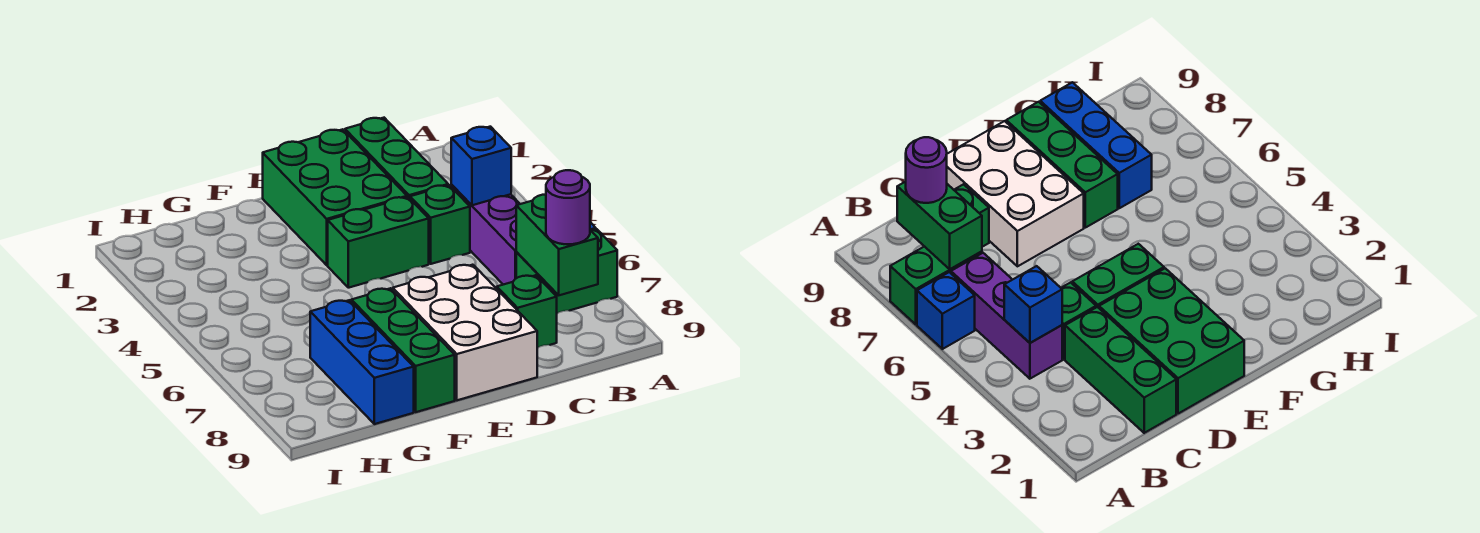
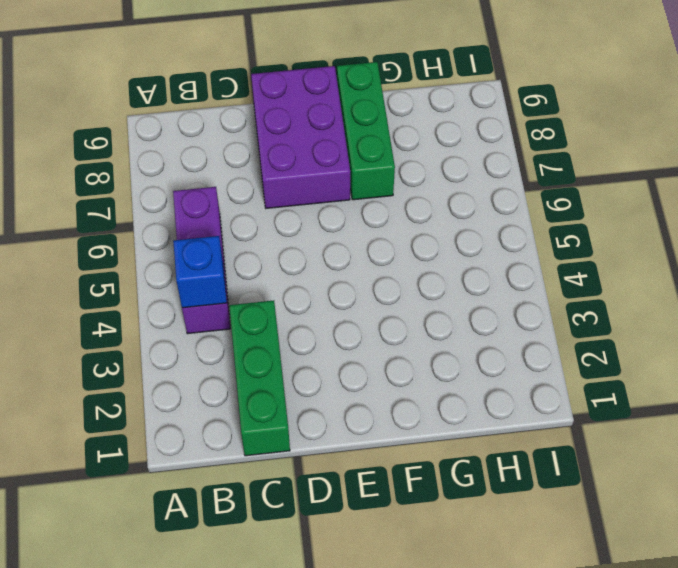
purple brick D7:E9 level 1 -> white brick D7:E9 level 1
none -> blue brick A6 level 1
none -> green brick A7:B7 level 1
none -> green brick C4 level 1

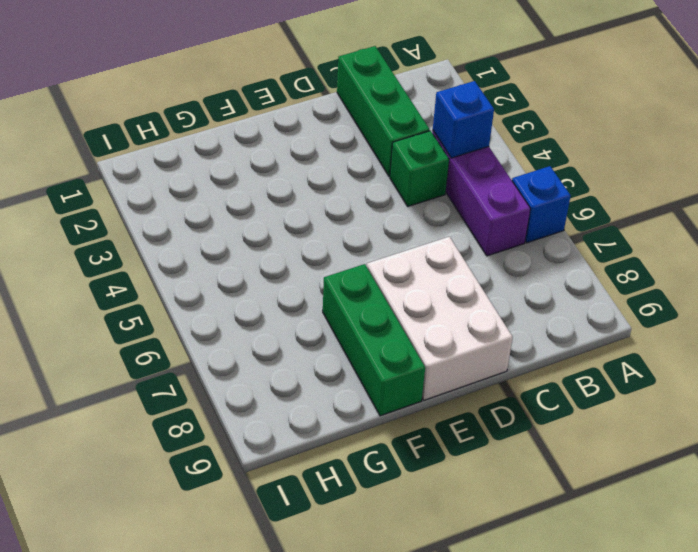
none -> green brick A7:B7 level 1
none -> green brick C8 level 1
none -> green brick D1:E3 level 1

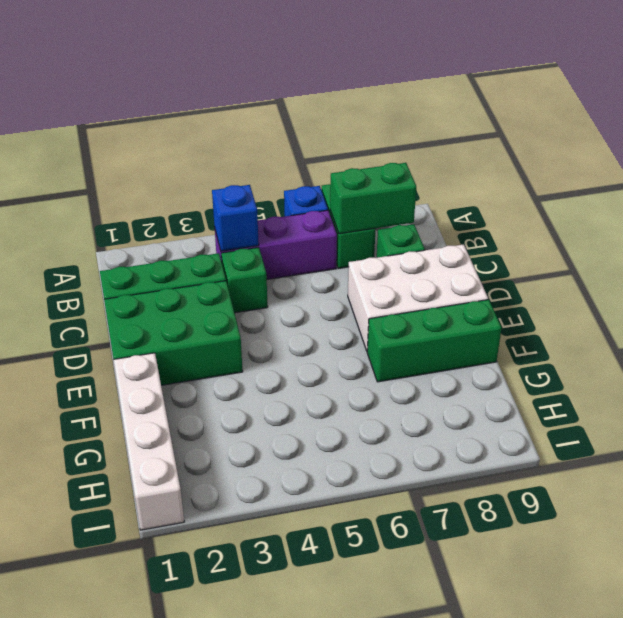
white brick F1:I1 level 1 -> none
none -> green brick D4:E4 level 1
none -> blue brick G7:G9 level 1
none -> purple round brick B8 level 3

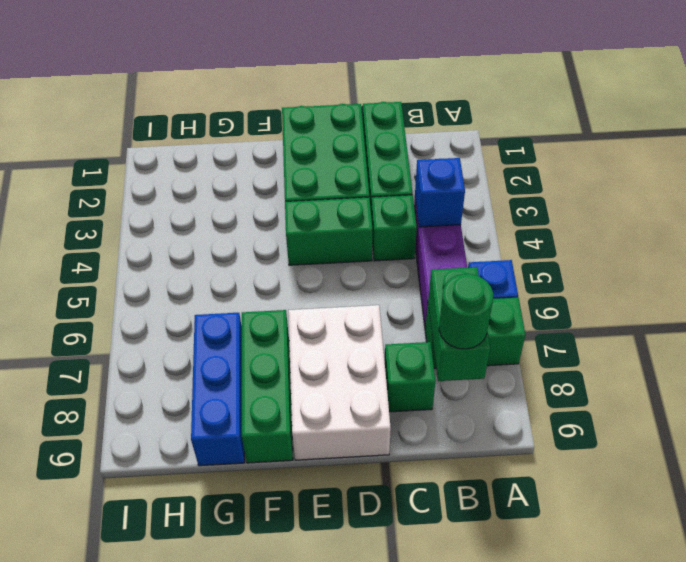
green round brick B8 level 3 -> purple round brick B8 level 3

